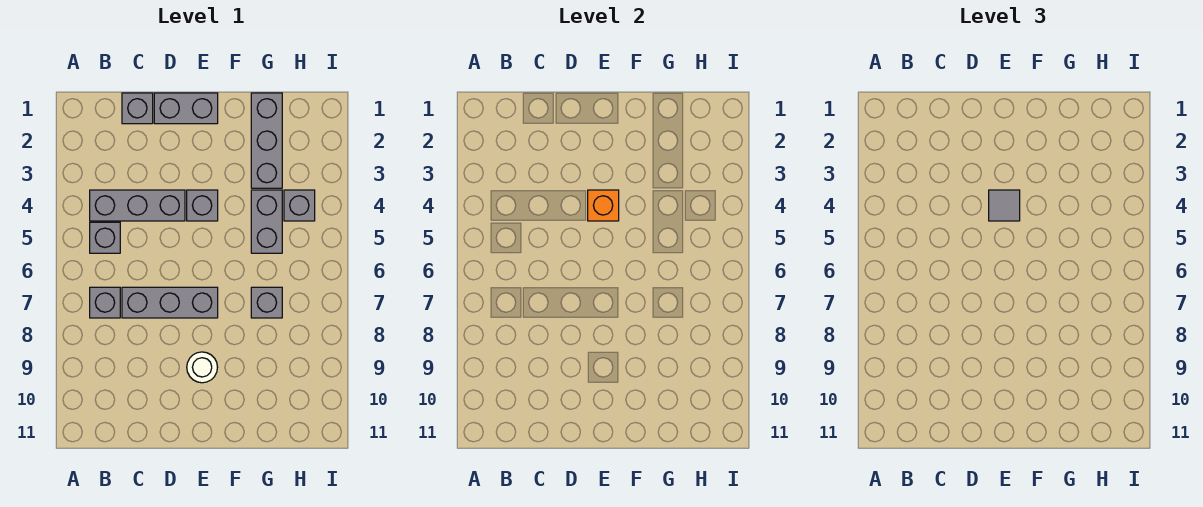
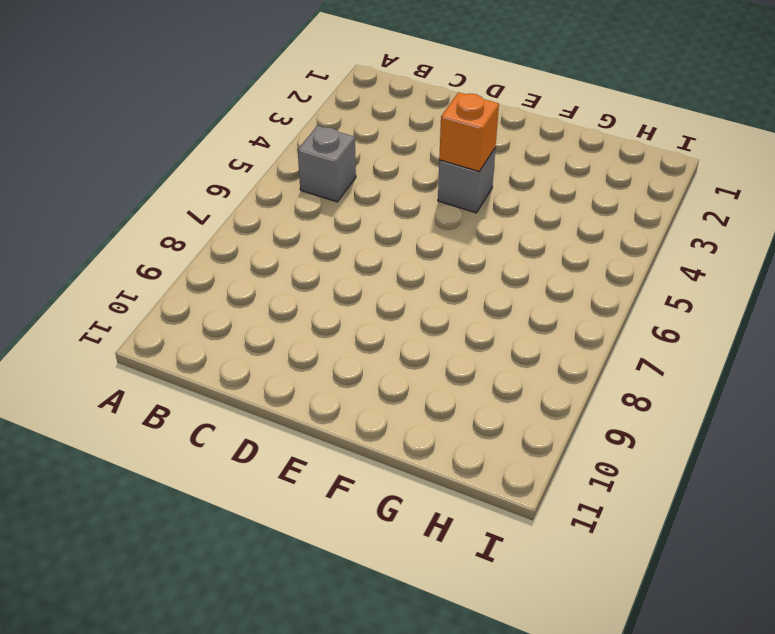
none -> grey brick B4:D4 level 1
none -> grey brick B7 level 1
none -> grey brick C1 level 1

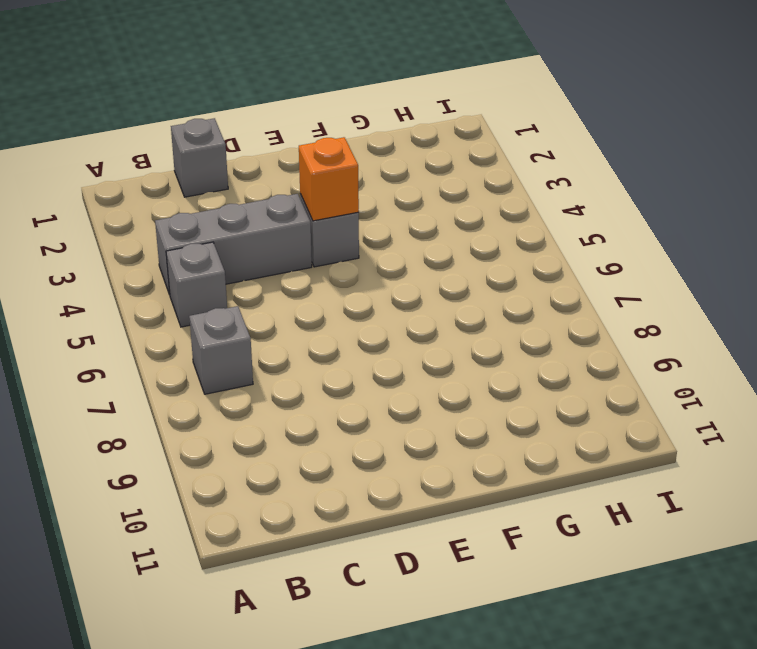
none -> grey brick C7:E7 level 1
none -> grey brick D1:E1 level 1
none -> white round brick E9 level 1

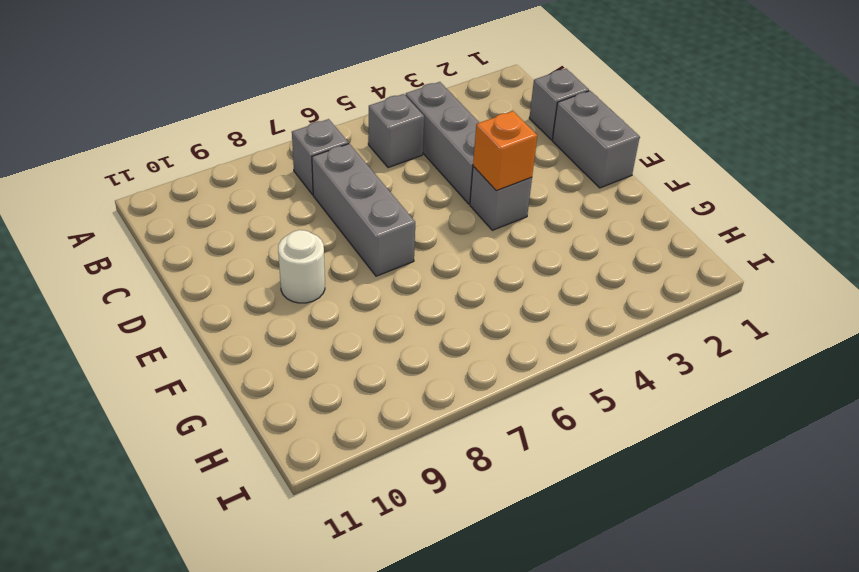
none -> grey brick G1:G3 level 1
none -> grey brick G4:G5 level 1
none -> grey brick G7 level 1

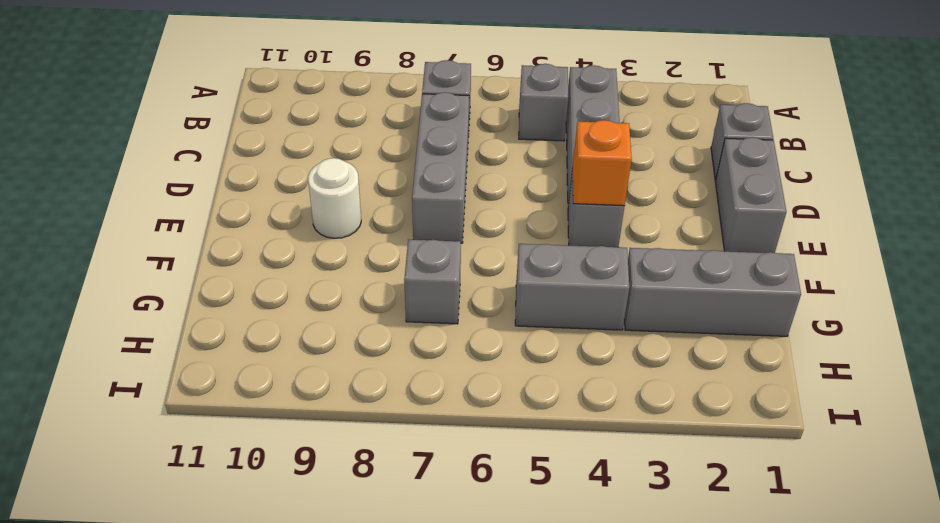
none -> grey brick H4 level 1
none -> grey tile E4 level 3

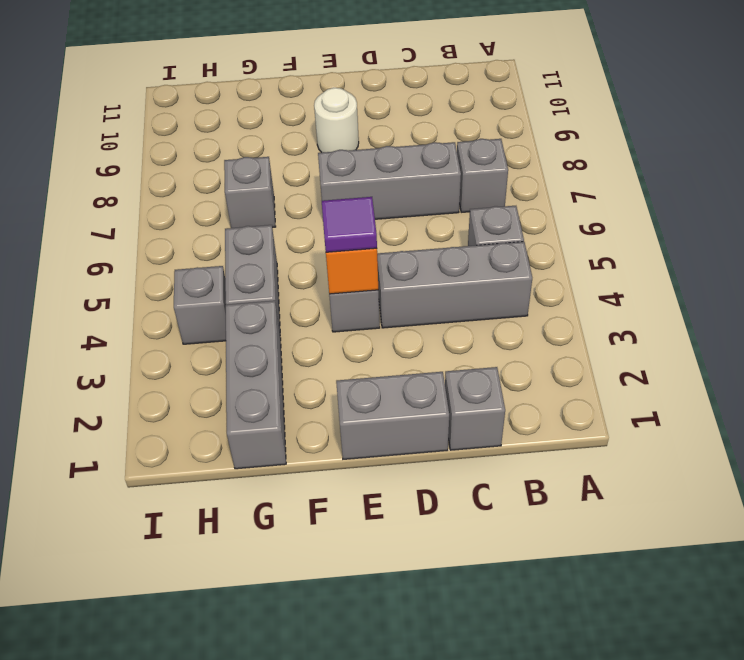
purple tile E4 level 3 -> grey tile E4 level 3

